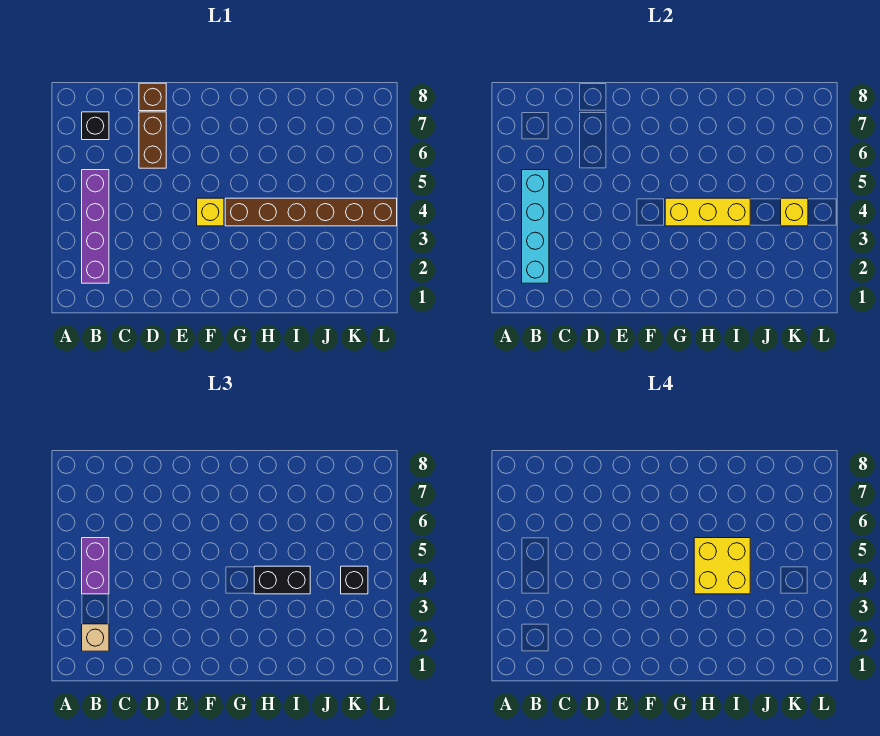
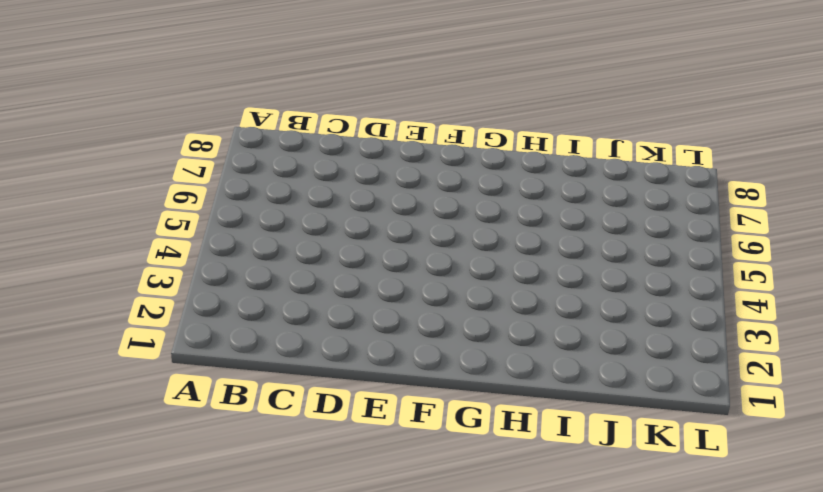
none -> purple brick B2:B5 level 1
none -> black brick B7 level 1
none -> brown brick D6:D7 level 1

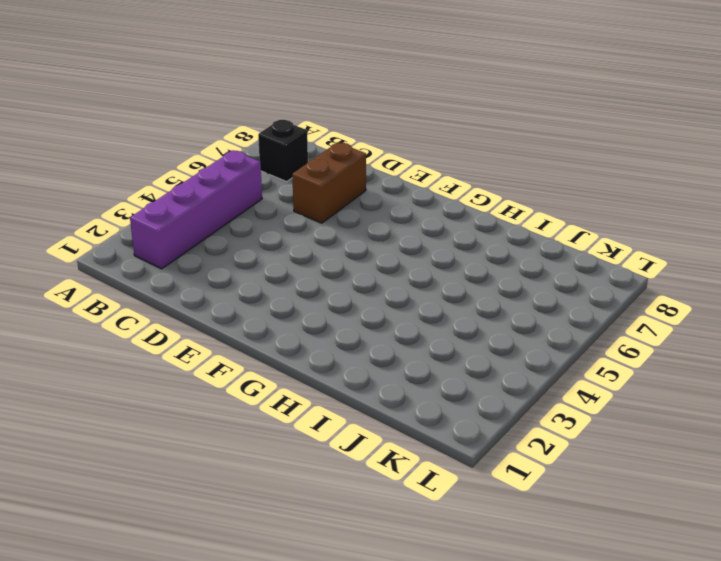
none -> brown brick D8 level 1
none -> yellow brick F4 level 1
none -> brown brick G4:L4 level 1

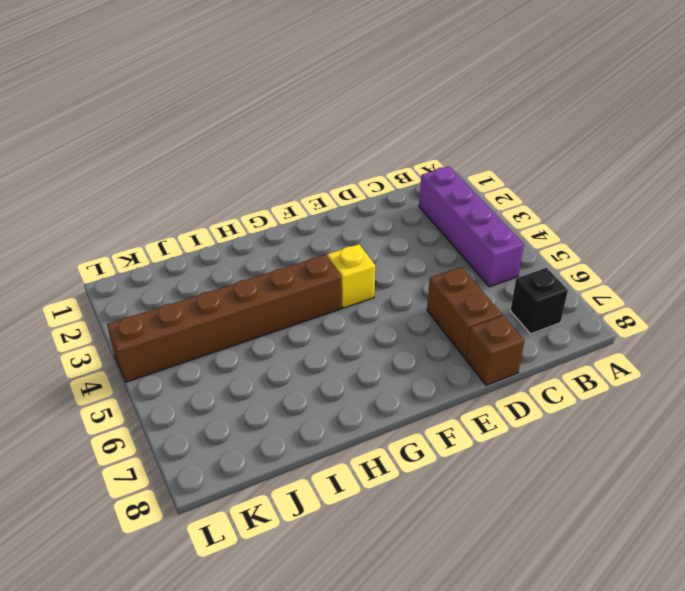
none -> cyan brick B2:B5 level 2
none -> yellow brick G4:I4 level 2
none -> yellow brick K4 level 2

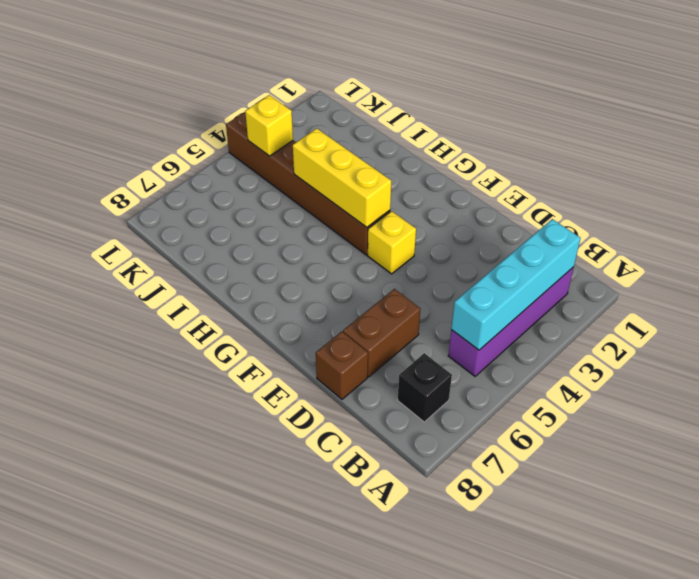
none -> tan brick B2 level 3
none -> purple brick B4:B5 level 3
none -> black brick H4:I4 level 3

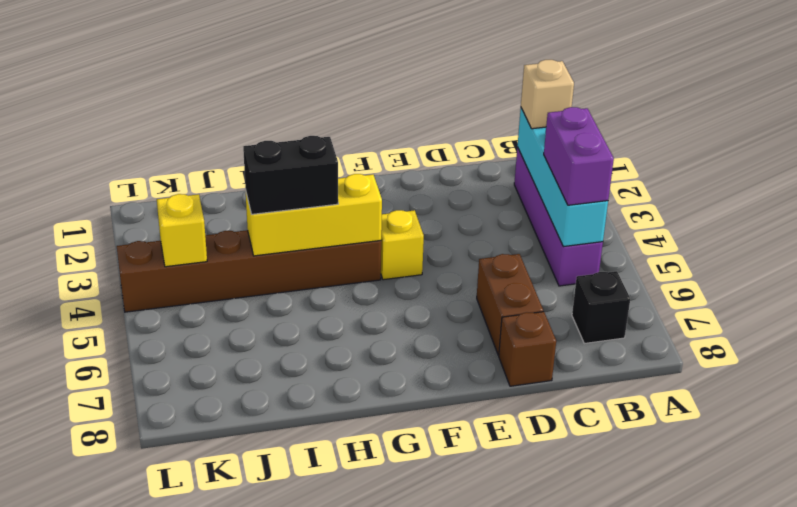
none -> black brick K4 level 3
none -> yellow brick H4:I5 level 4

